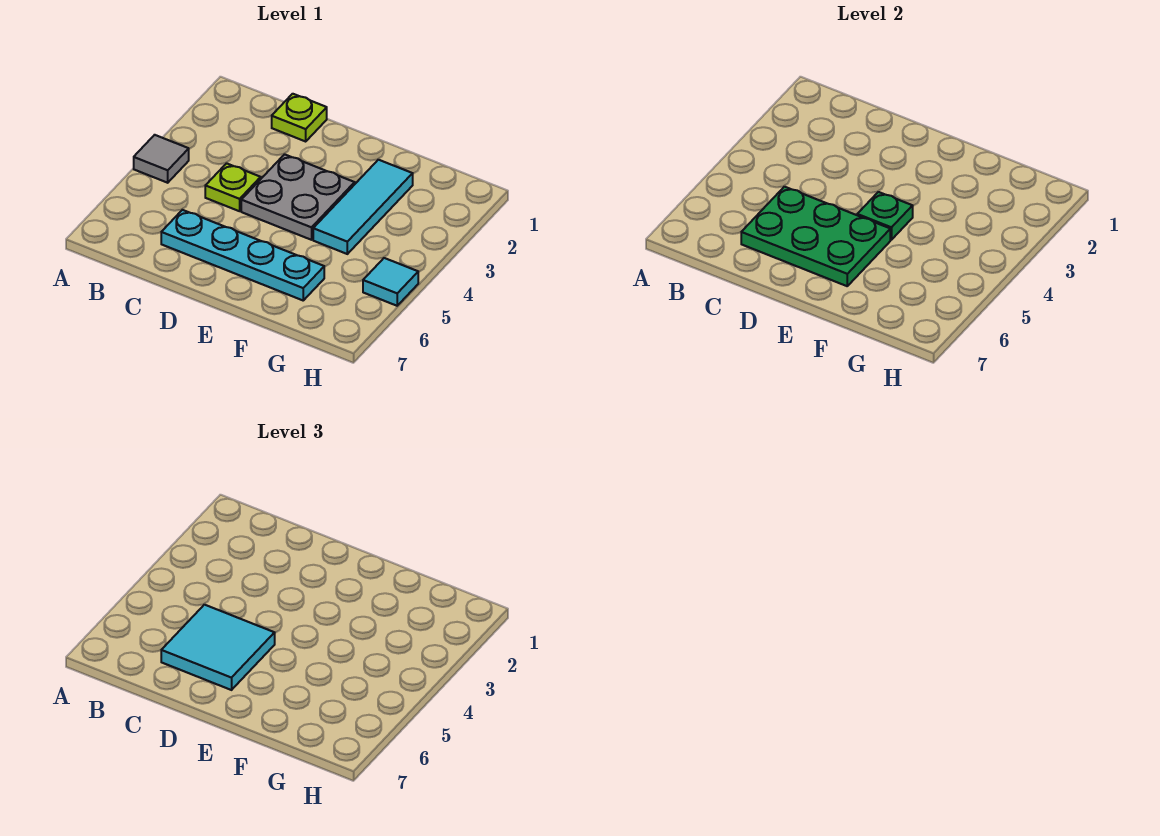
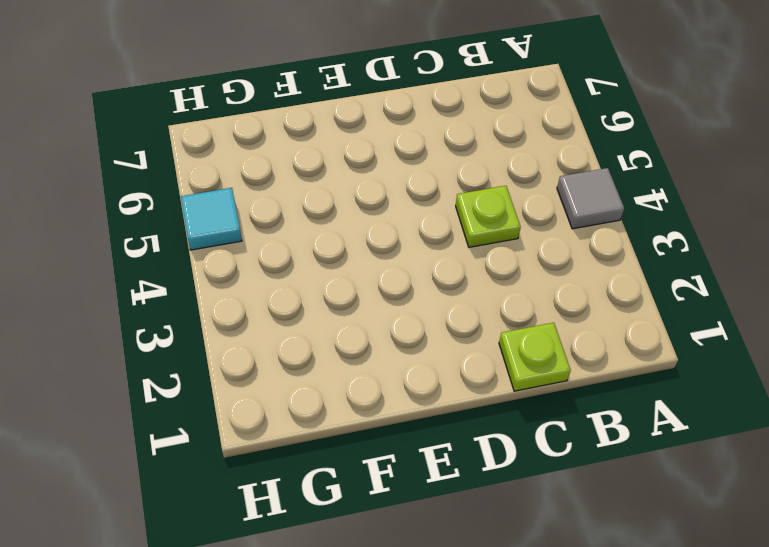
none -> cyan plate C6:F6 level 1
none -> grey plate D3:E4 level 1

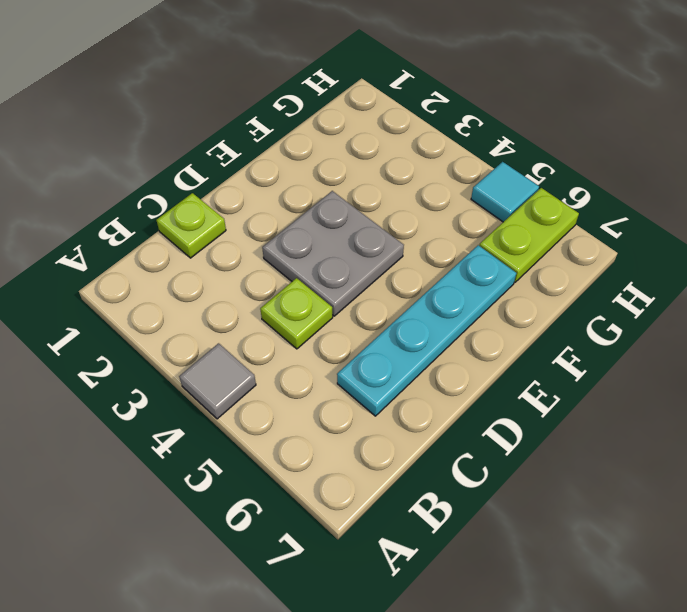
lime plate G6:H6 level 1 -> none
none -> cyan tile F2:F4 level 1
none -> green plate C5:E6 level 2

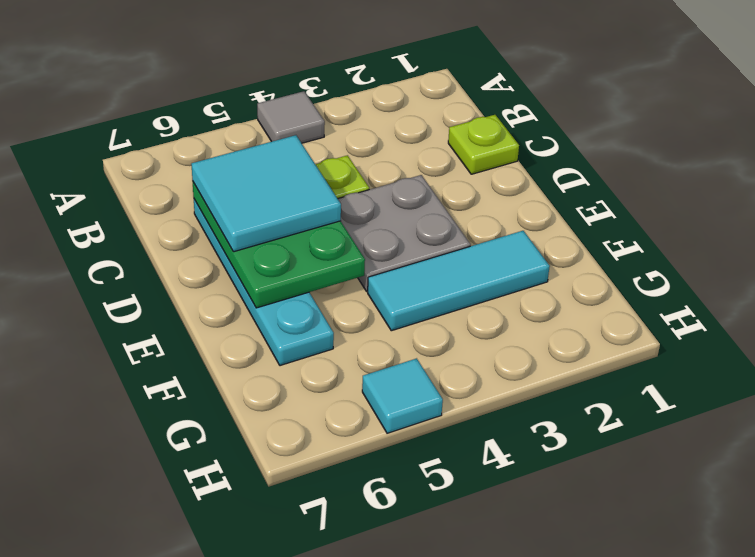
none -> green plate E4 level 2

